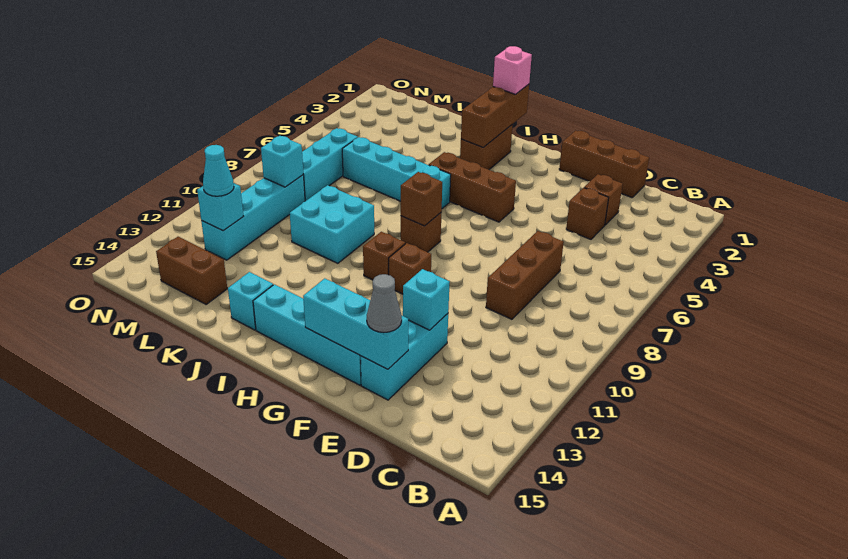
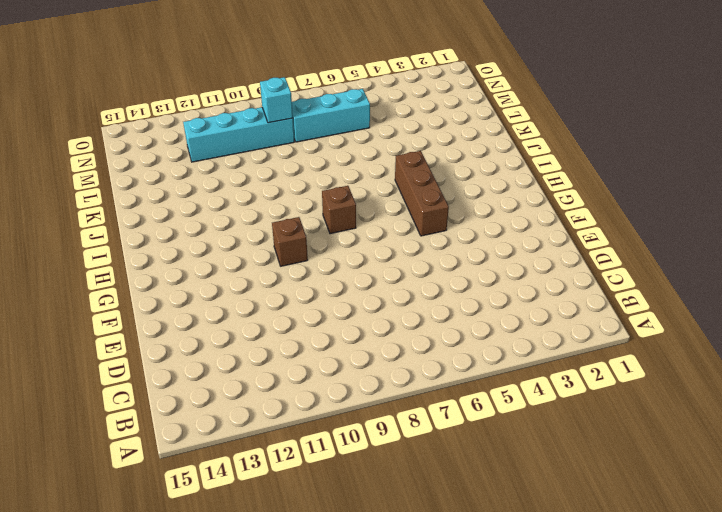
none -> brown brick D1:F1 level 1
none -> brown brick D3 level 1
none -> brown brick D4 level 1

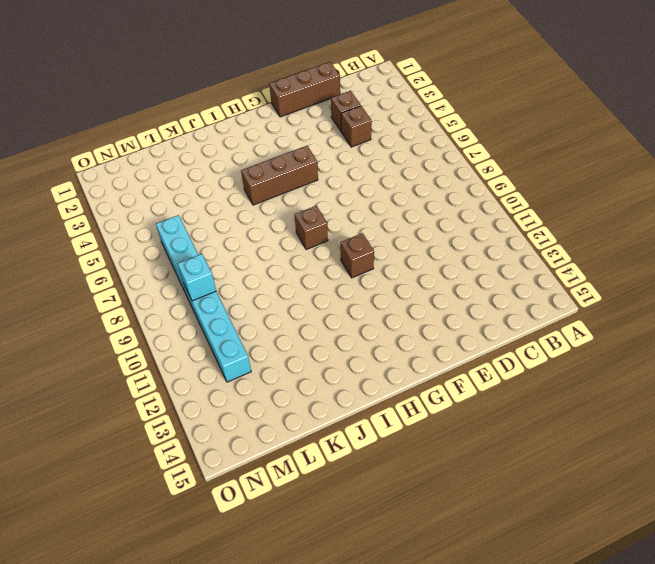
none -> brown brick D7:D9 level 1
none -> cyan brick E12:E14 level 1
none -> cyan brick F14:I14 level 1

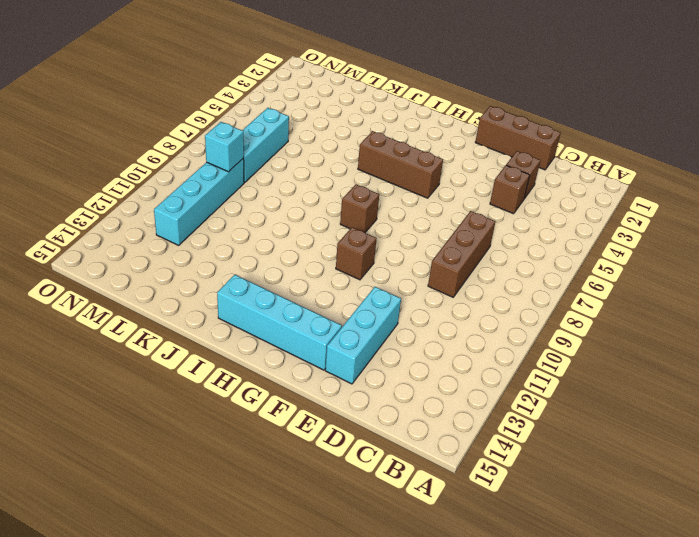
none -> brown brick H10 level 1
none -> brown brick I2:I3 level 1
none -> cyan brick I6:L6 level 1

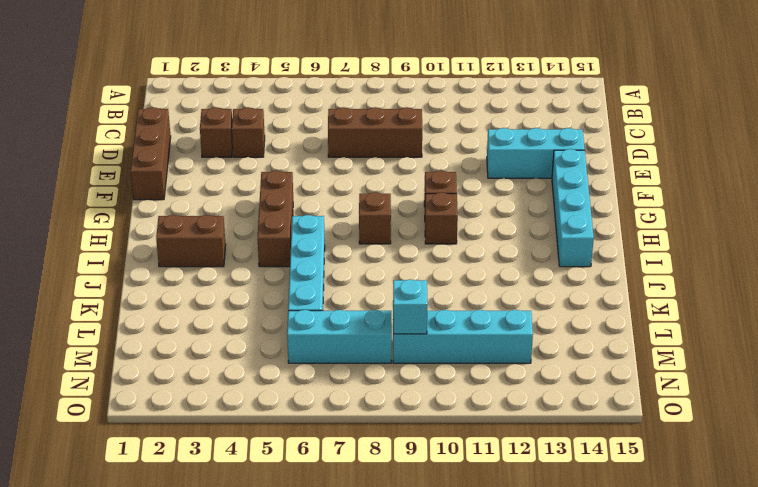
none -> cyan brick J9:K10 level 1
none -> cyan brick J14 level 1
none -> brown brick L14:M14 level 1

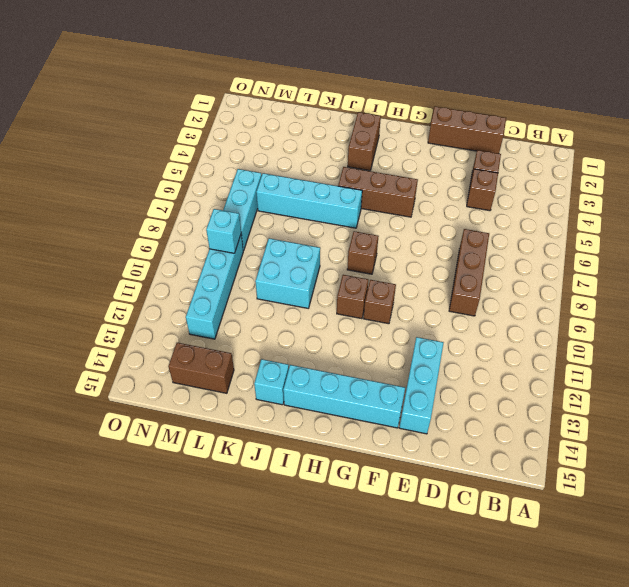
none -> cyan brick E12 level 2
none -> cyan brick E14:G14 level 2
none -> brown brick H8 level 2

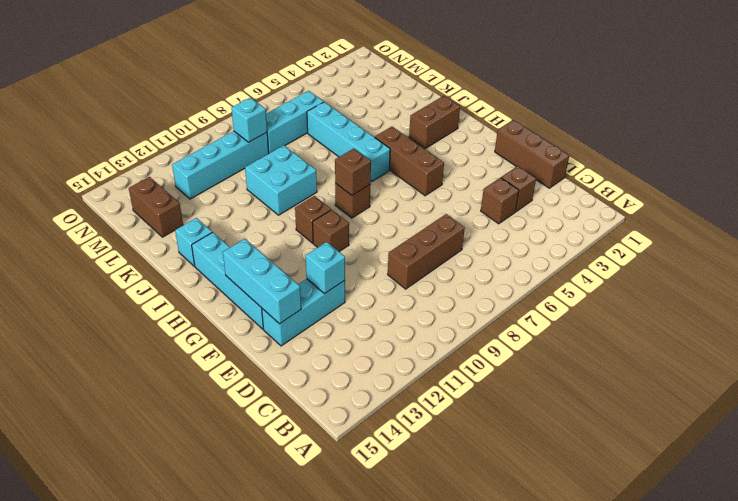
none -> brown brick I1:I3 level 2
none -> cyan brick M12 level 2
none -> grey cone E14 level 3

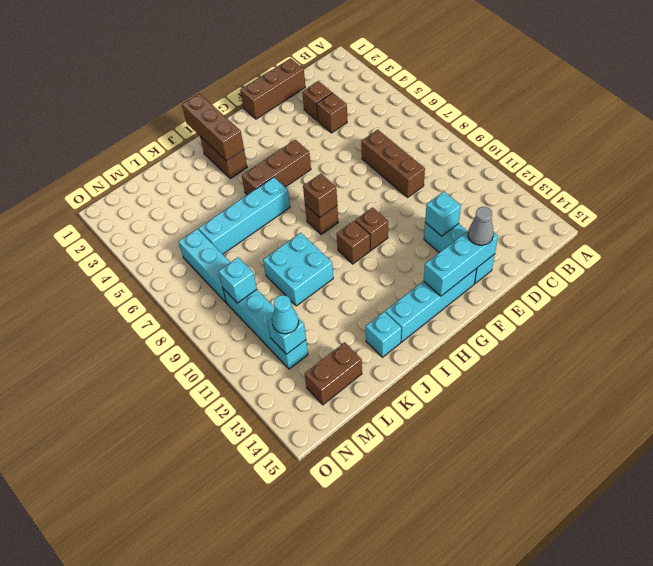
none -> pink brick I1 level 3

